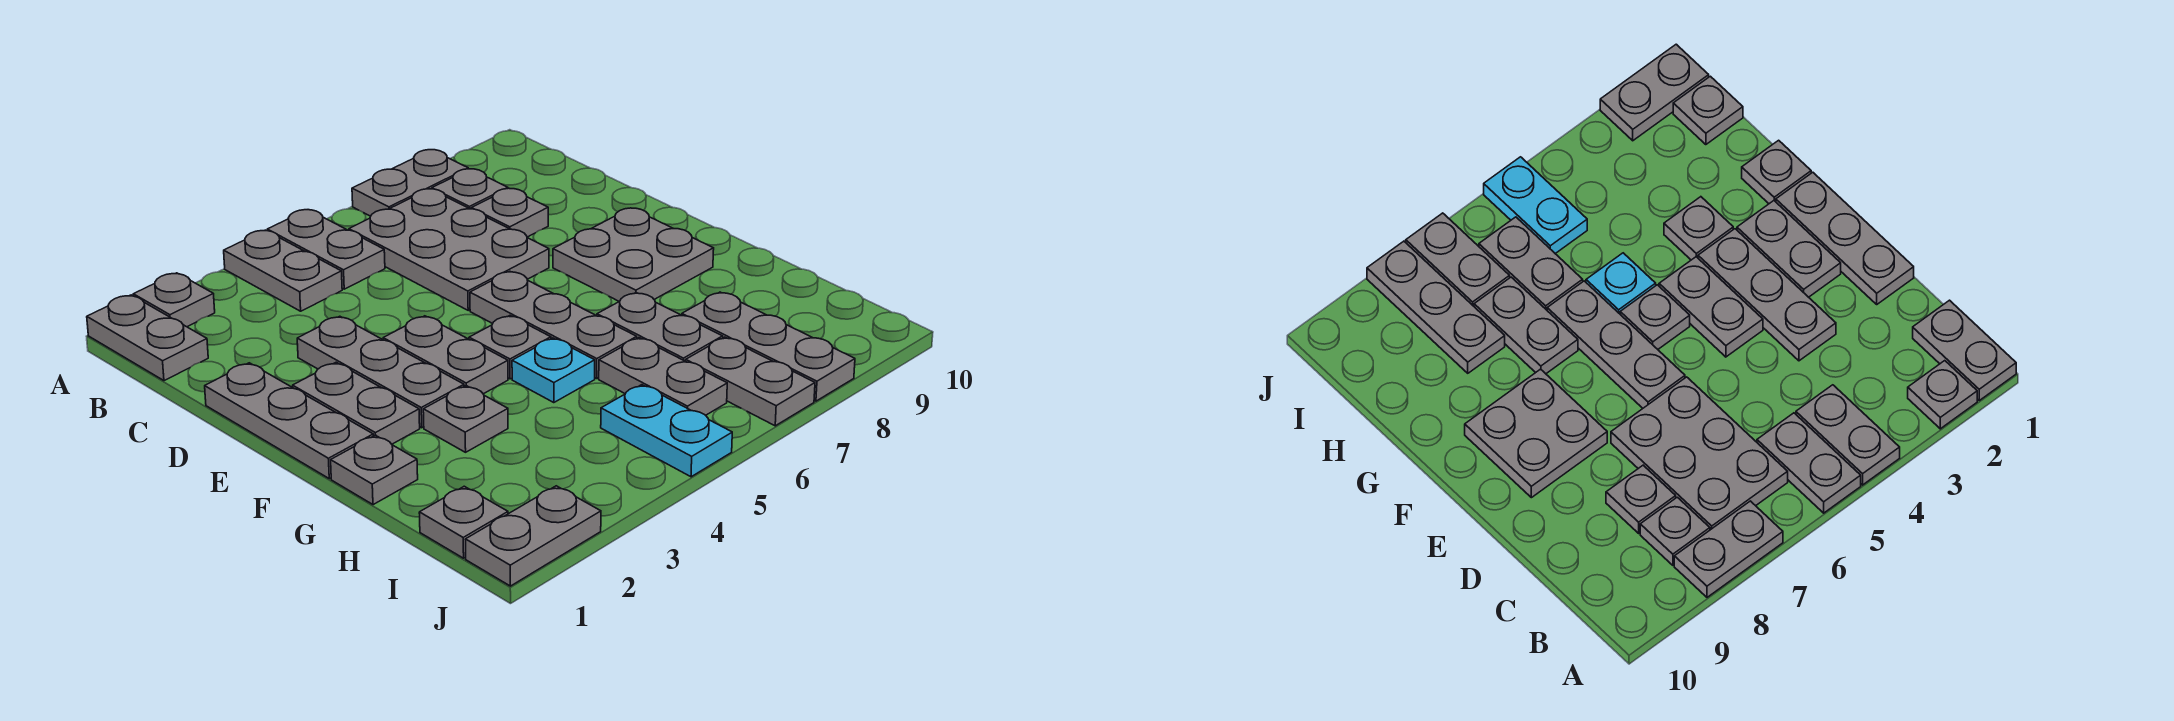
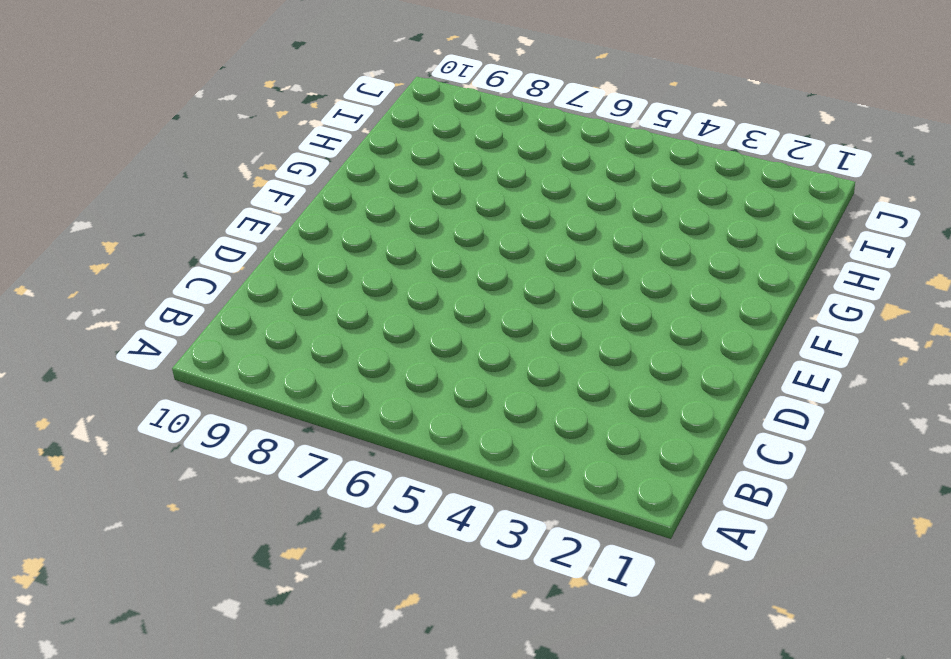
none -> grey plate A1:B1 level 1
none -> grey plate A2 level 1
none -> grey plate A4:B4 level 1

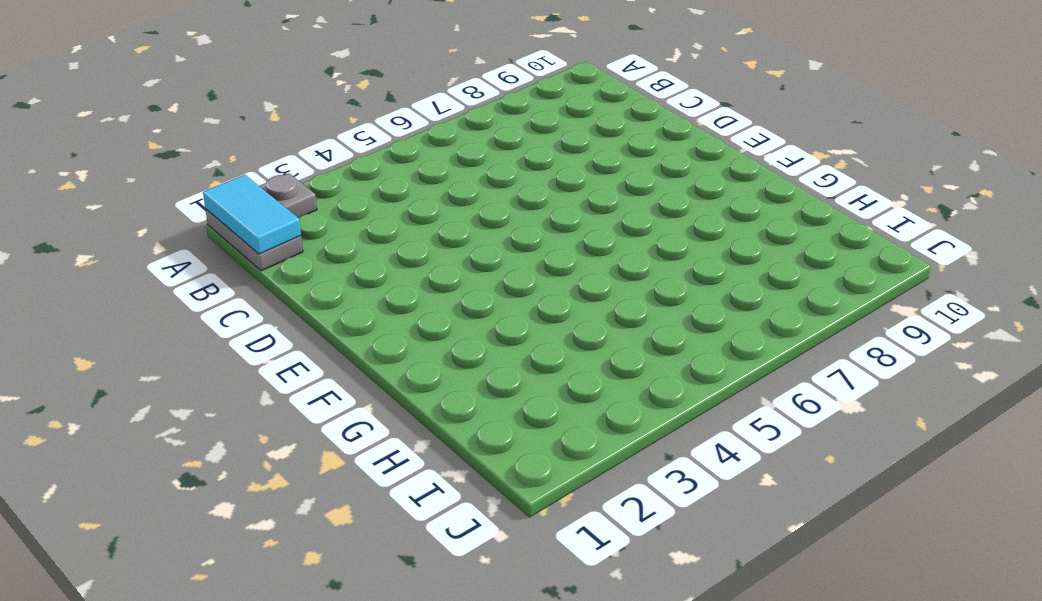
cyan tile A1:B1 level 2 -> none
none -> grey plate A4:B4 level 1
none -> grey plate A5:B5 level 1
none -> grey plate A7:A8 level 1

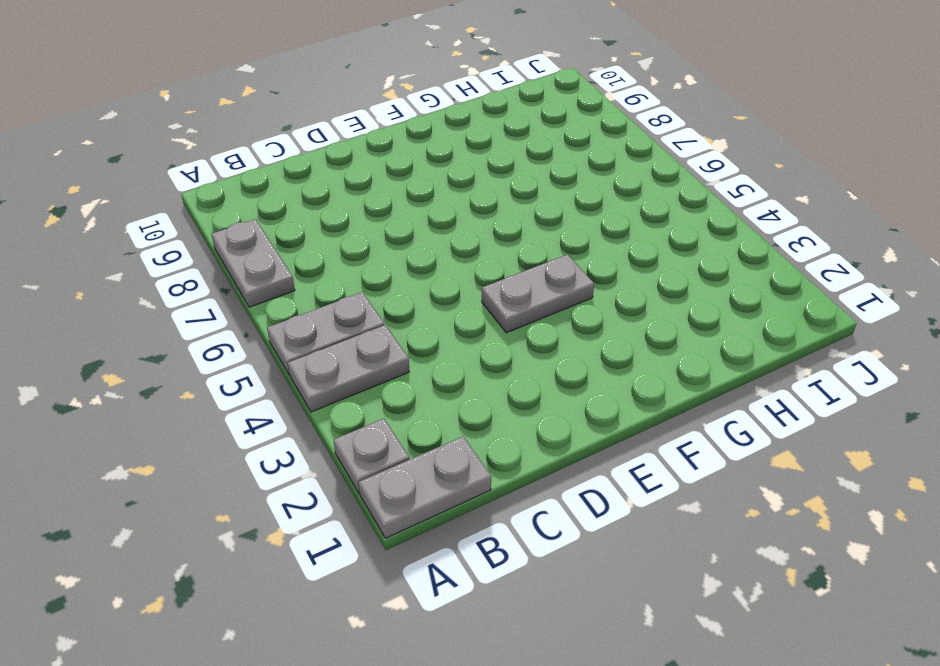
none -> grey plate B6:D7 level 1
none -> grey plate B8 level 1
none -> grey plate C8 level 1

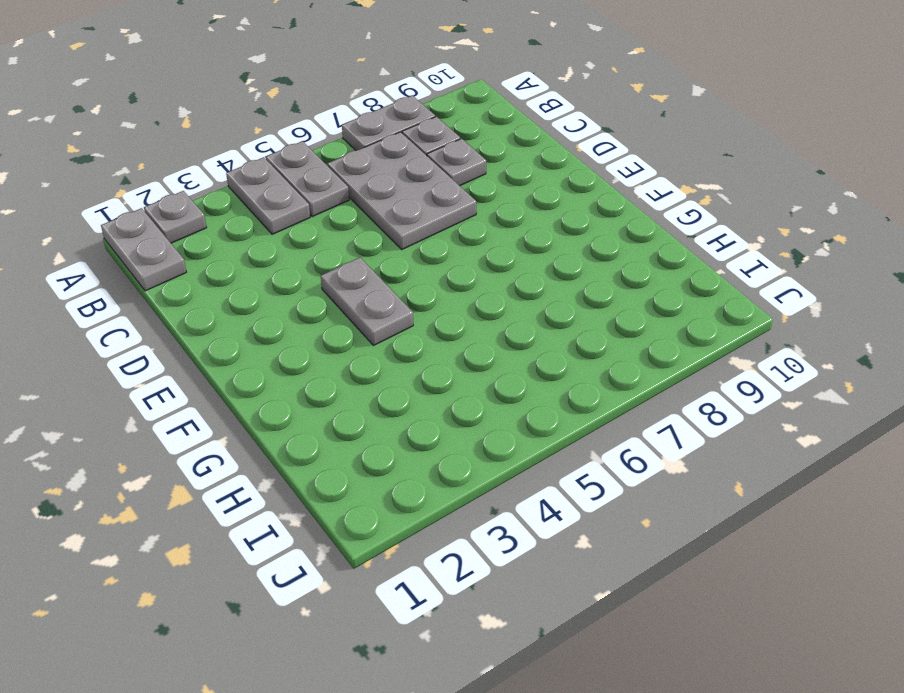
none -> grey plate D1:F1 level 1
none -> grey plate D3:F3 level 1
none -> grey plate E2:F2 level 1

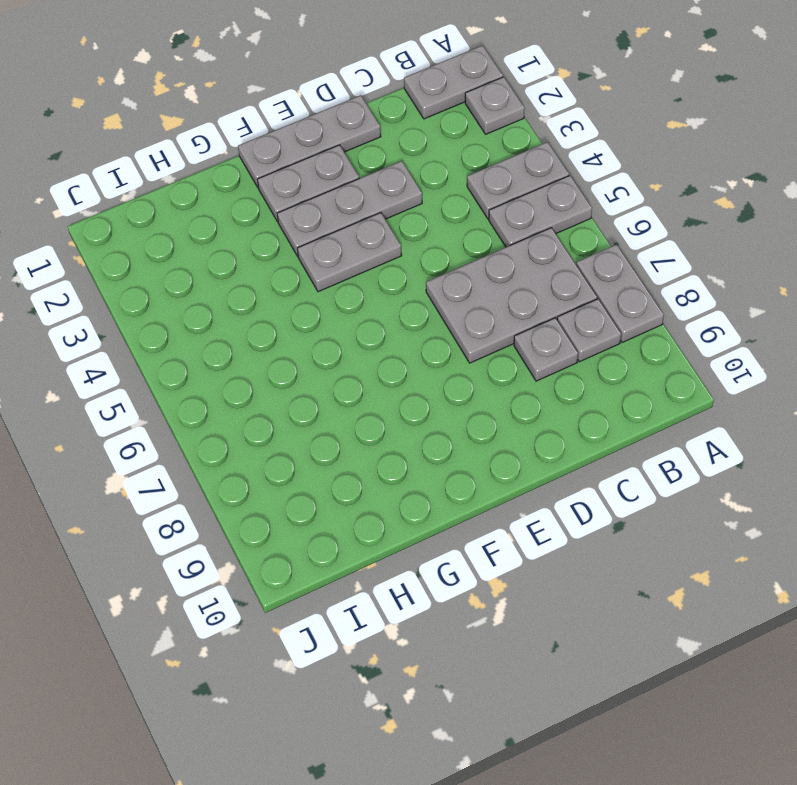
none -> grey plate E6:G6 level 1
none -> grey plate E8:F9 level 1
none -> grey plate F5 level 1

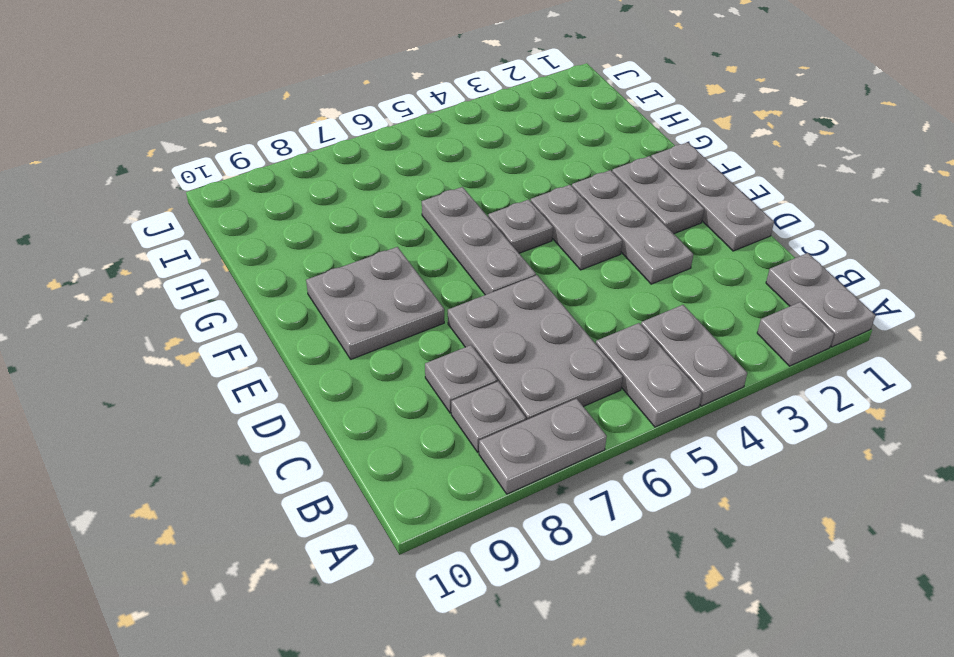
none -> grey plate G1 level 1
none -> grey plate G3 level 1
none -> cyan plate G5 level 1

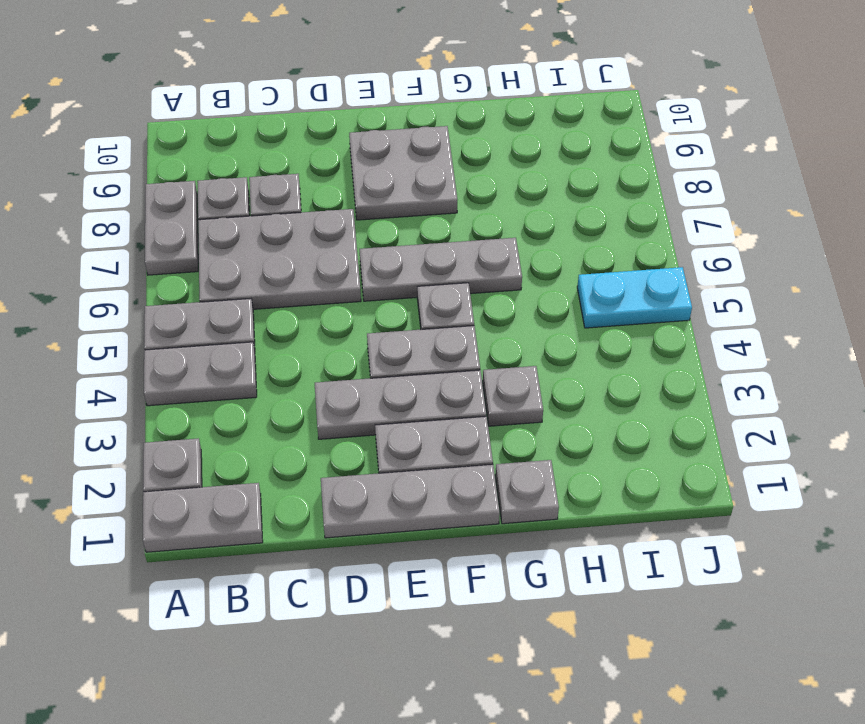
none -> cyan plate G5 level 1
none -> grey plate G7:H7 level 1
none -> grey plate H6:I6 level 1

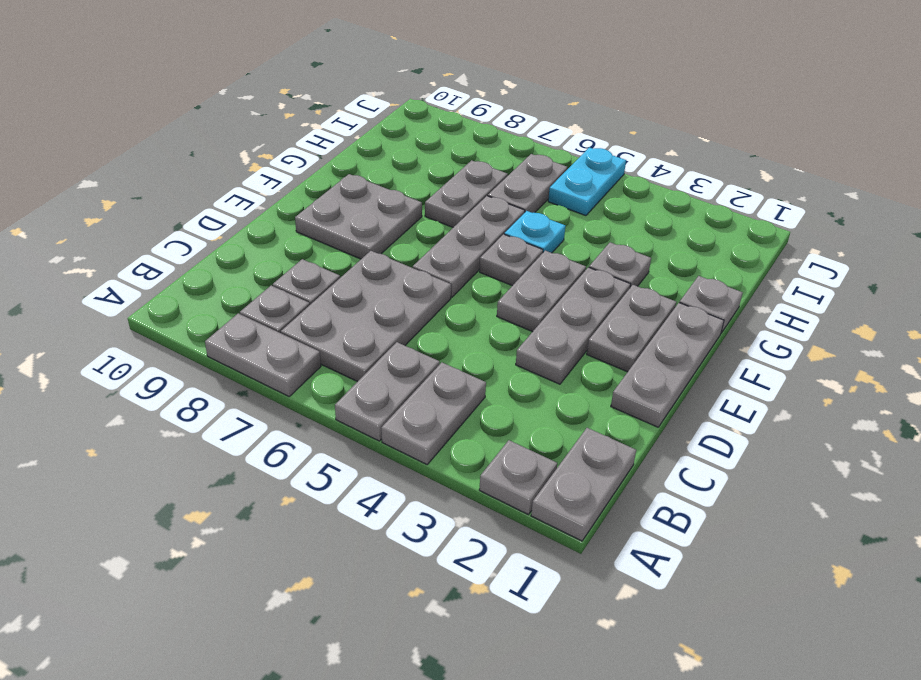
none -> grey plate H8:J8 level 1
none -> grey plate I1 level 1
none -> grey plate I7:J7 level 1

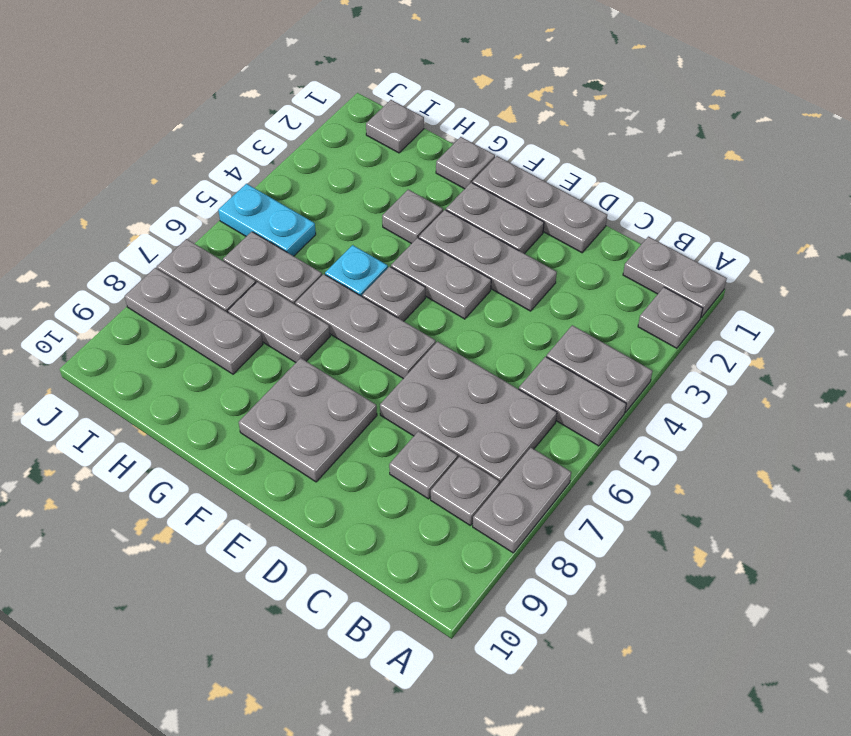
none -> grey plate J1:J2 level 1

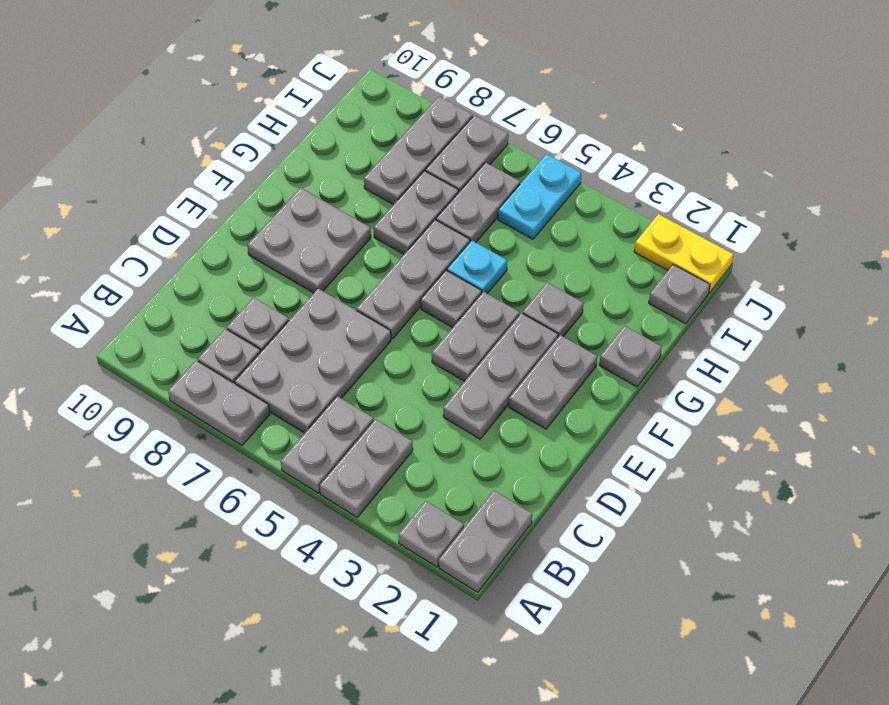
yellow plate J1:J2 level 1 -> grey plate J1:J2 level 1
none -> grey plate D1:F1 level 1

